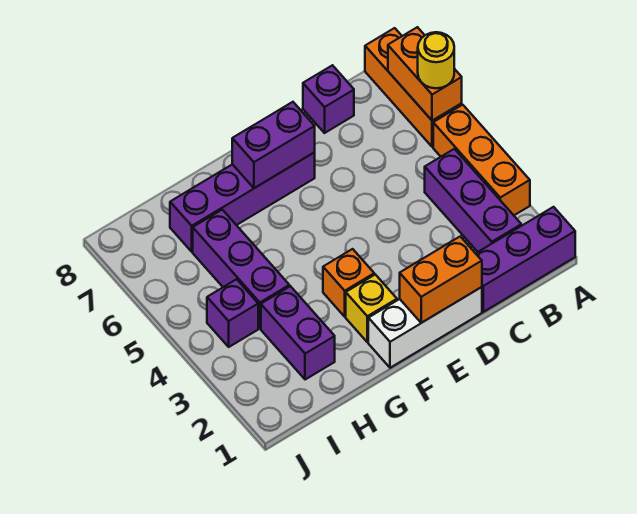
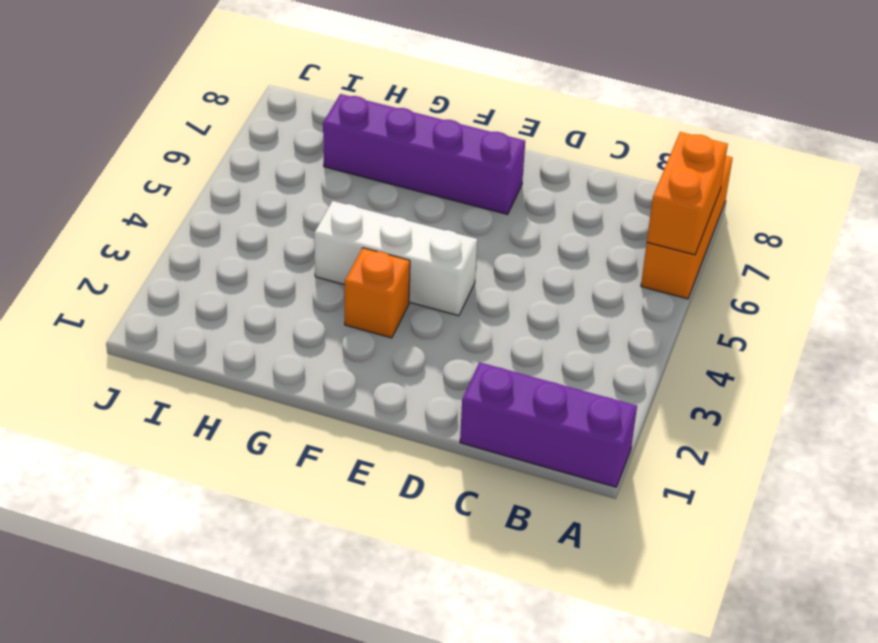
white brick E4:G4 level 1 -> white brick D1:F1 level 1
none -> orange brick A3:A5 level 1
none -> purple brick B2:B4 level 1
none -> purple brick C8 level 1

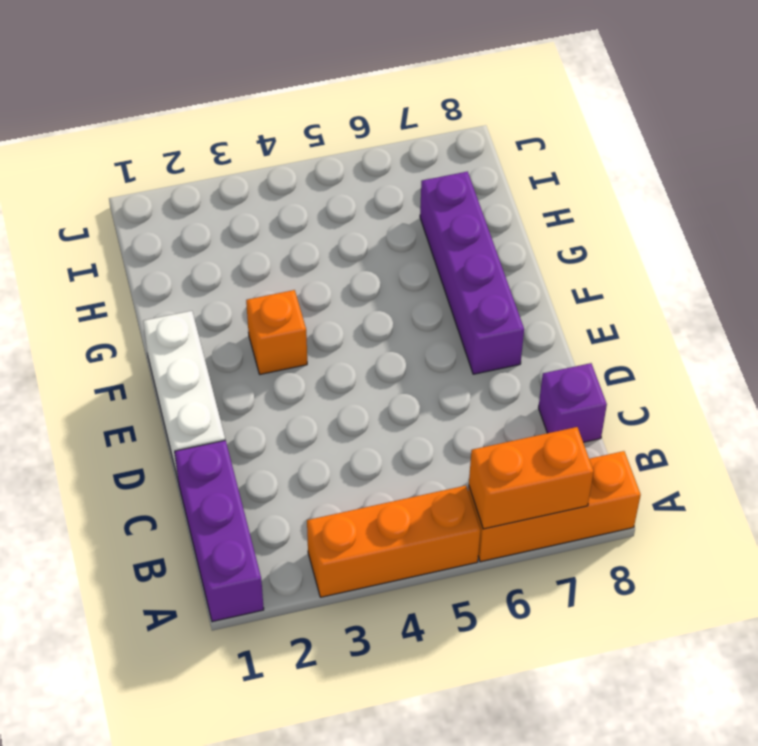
none -> purple brick B2:B4 level 1
none -> yellow brick F2 level 1
none -> purple brick H2:H3 level 1

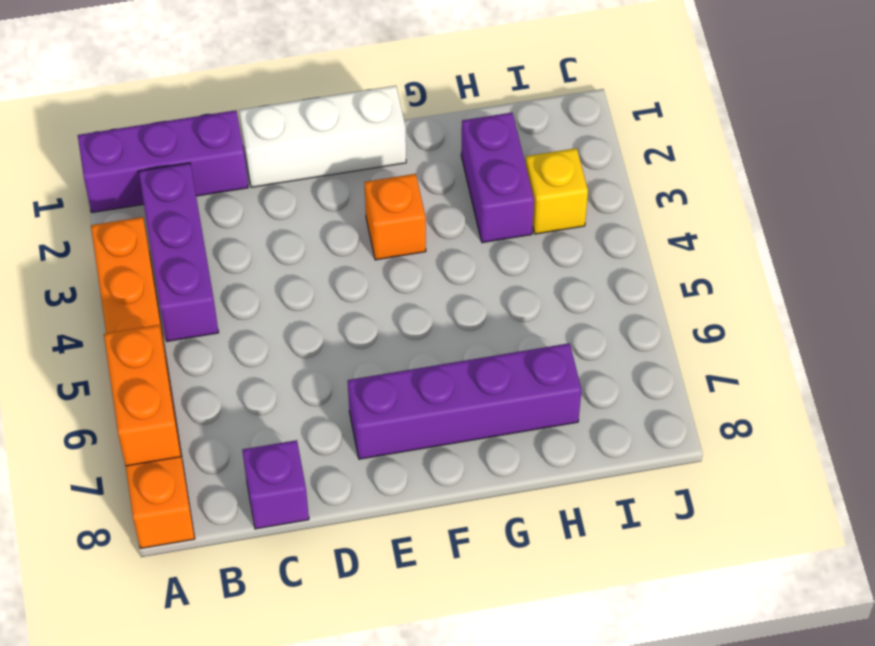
yellow brick I3 level 1 -> yellow brick F2 level 1
none -> purple brick H4:H6 level 1
none -> purple brick I4 level 1
none -> orange brick D1:E1 level 2

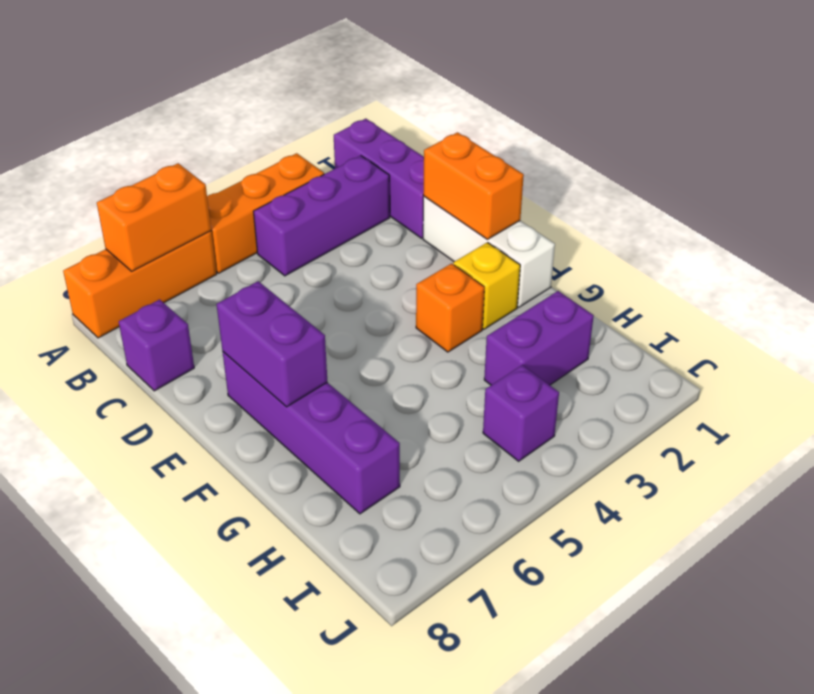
none -> purple brick H4:H6 level 1
none -> yellow round brick A6 level 3

